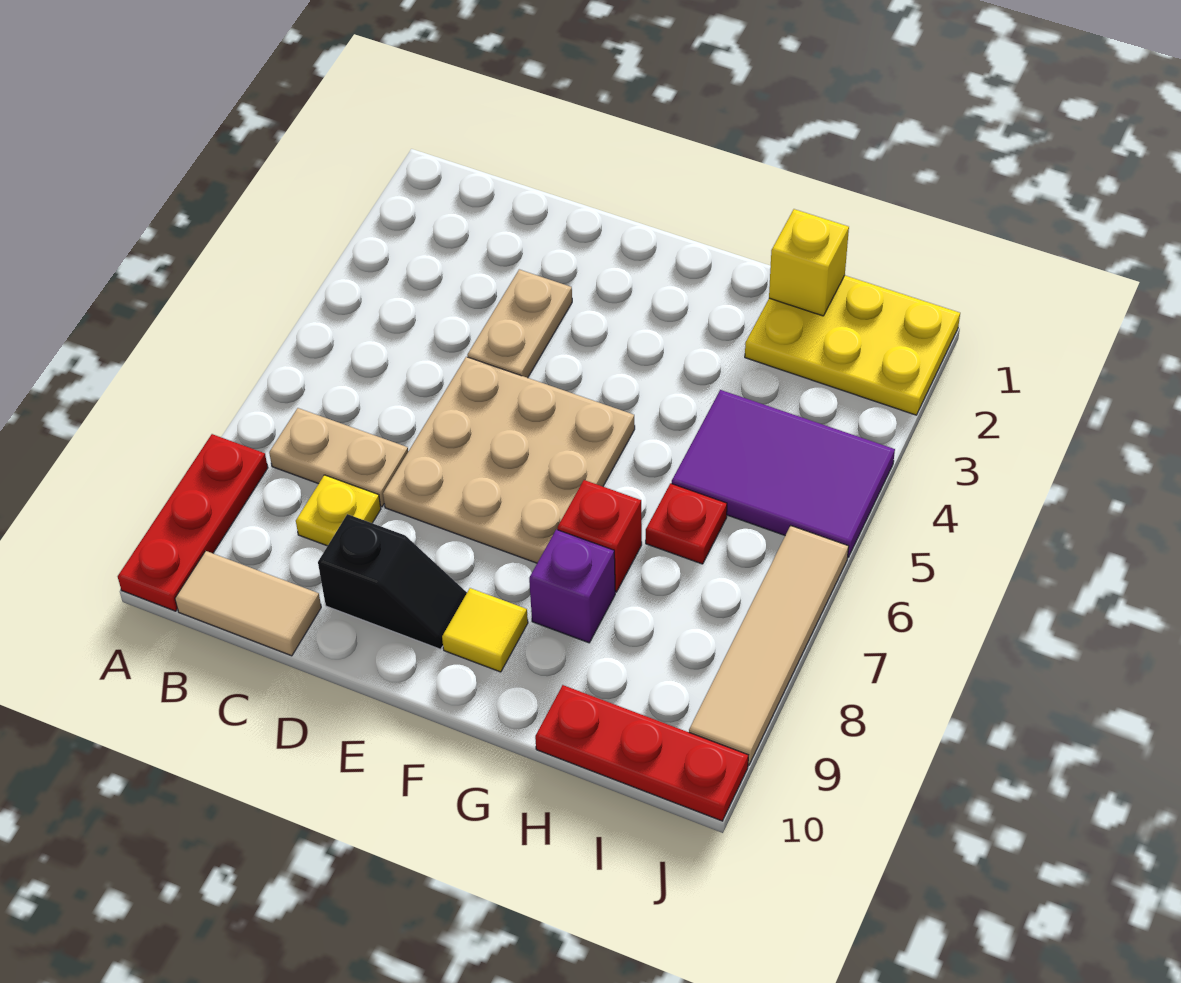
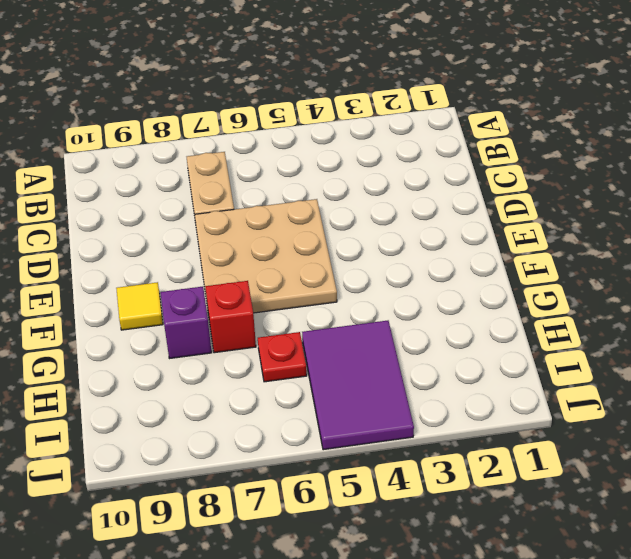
none -> red plate A8:A10 level 1
none -> tan tile B10:C10 level 1
none -> yellow plate C8 level 1

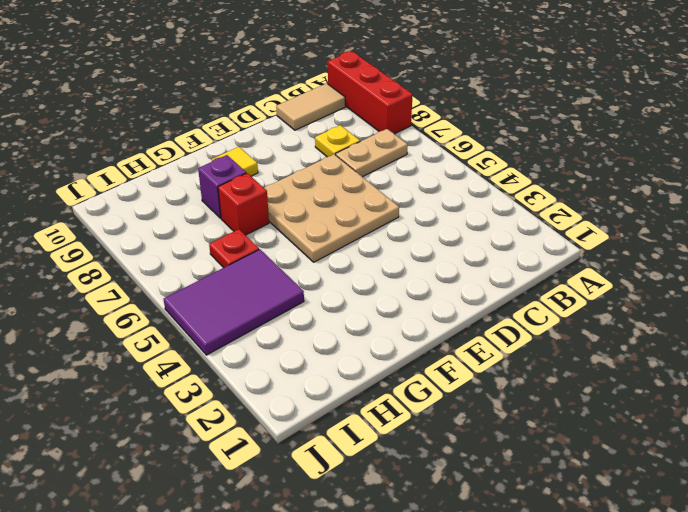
red brick A8:A10 level 1 -> red plate A8:A10 level 1
none -> tan plate D3:D4 level 1
none -> black slope D9:E9 level 1 top D
none -> yellow plate H1:J2 level 1

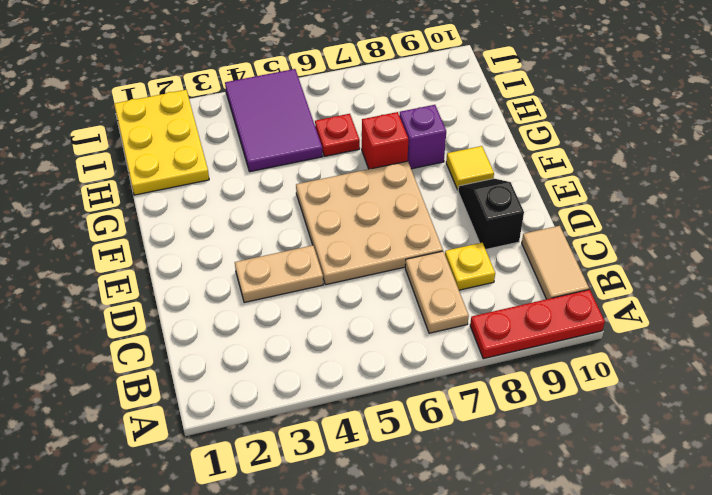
none -> red plate H10:J10 level 1
none -> tan tile J6:J9 level 1
none -> yellow brick H1 level 2

